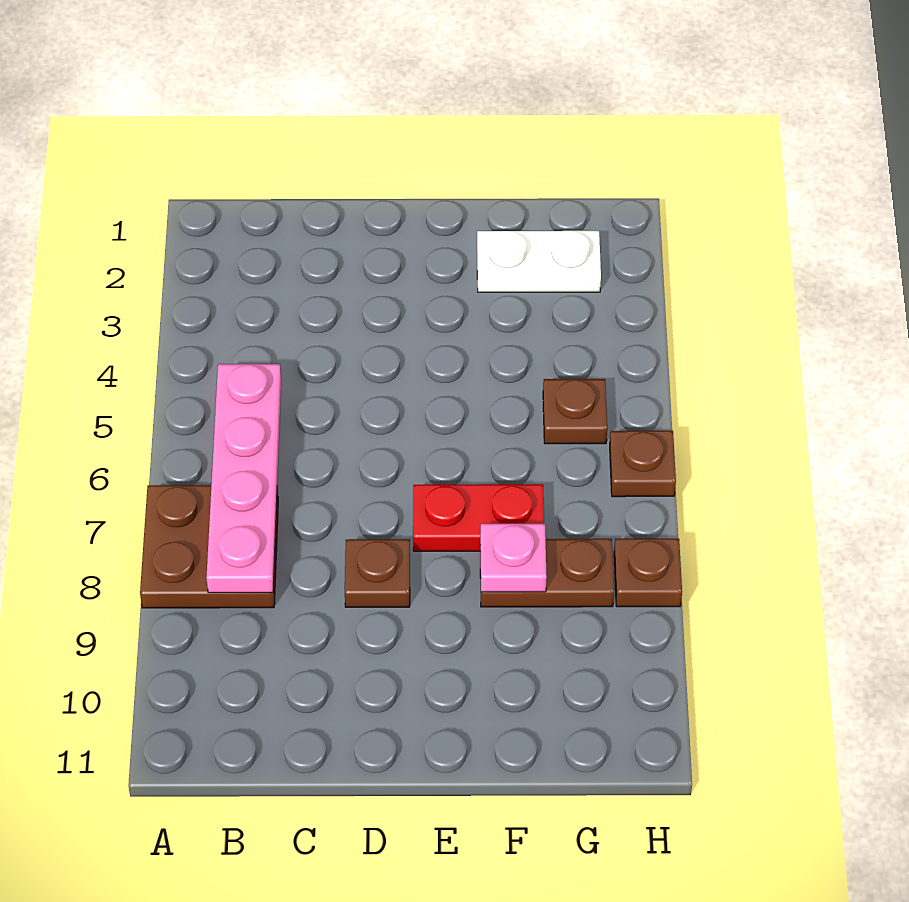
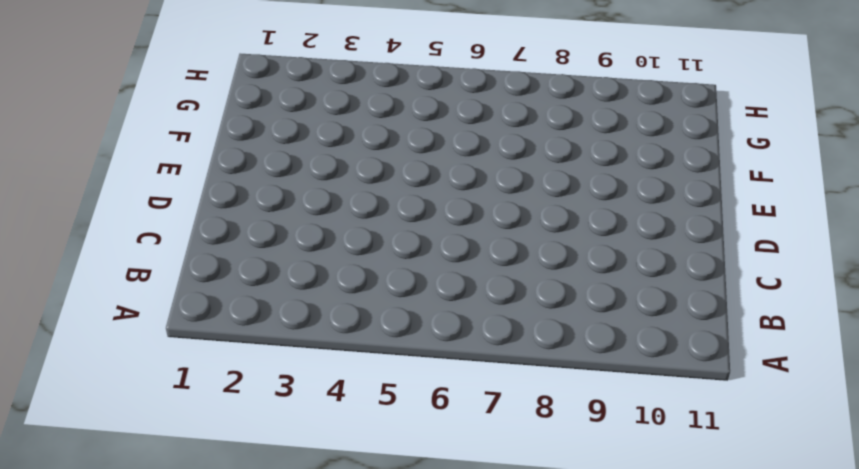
none -> brown plate A7:B8 level 1
none -> brown plate D8 level 1

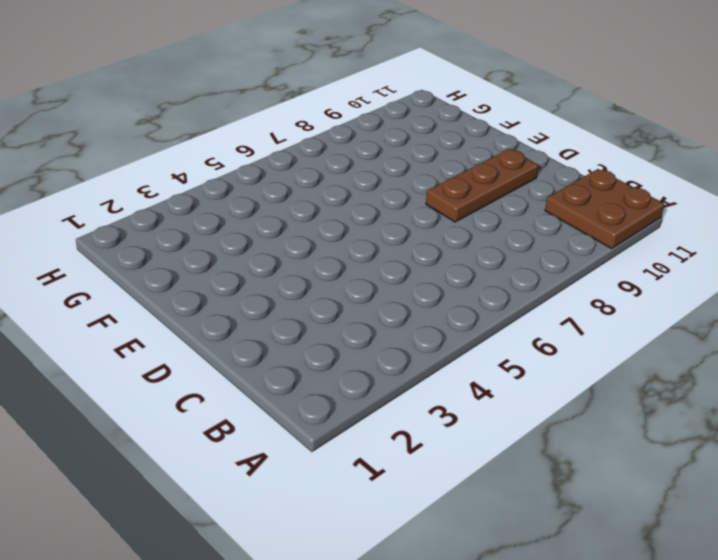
brown plate A10:B11 level 1 -> brown plate A7:B8 level 1
brown plate D8:D10 level 1 -> brown plate D8 level 1
none -> red plate E7:F7 level 1
none -> white plate F2:G2 level 1

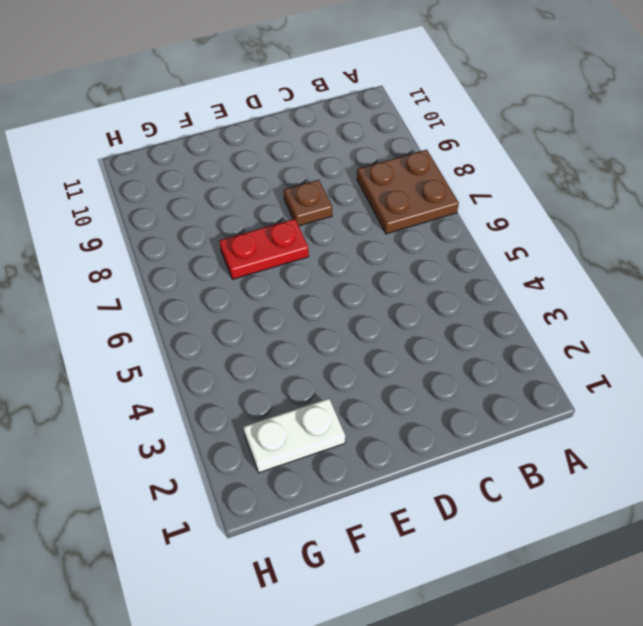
none -> brown plate F8:G8 level 1
none -> brown plate G5 level 1

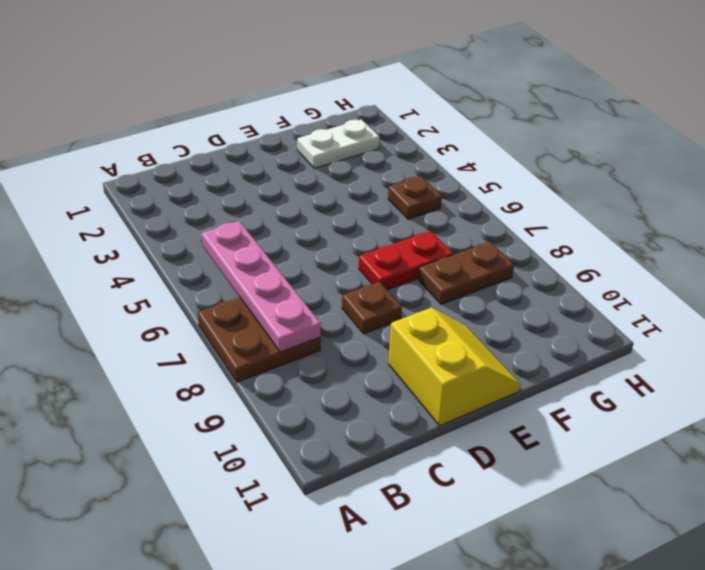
yellow slope D10:E11 level 1 top D -> none
none -> brown plate H6 level 1
none -> brown plate H8 level 1

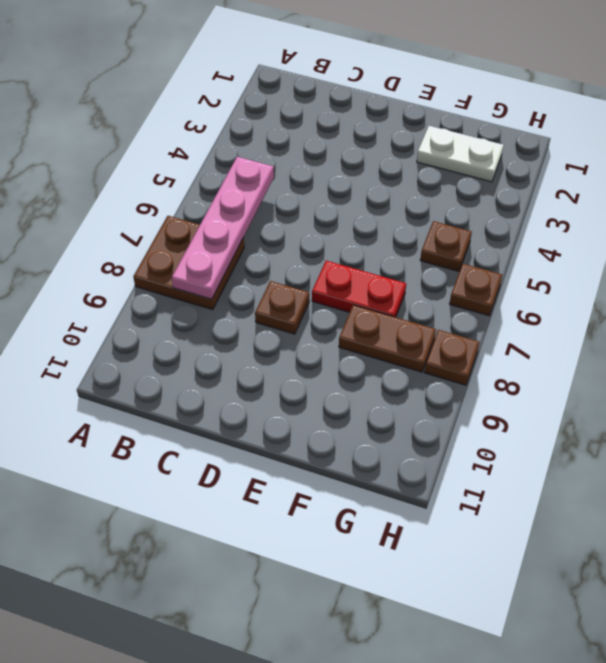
none -> pink plate F8 level 2

